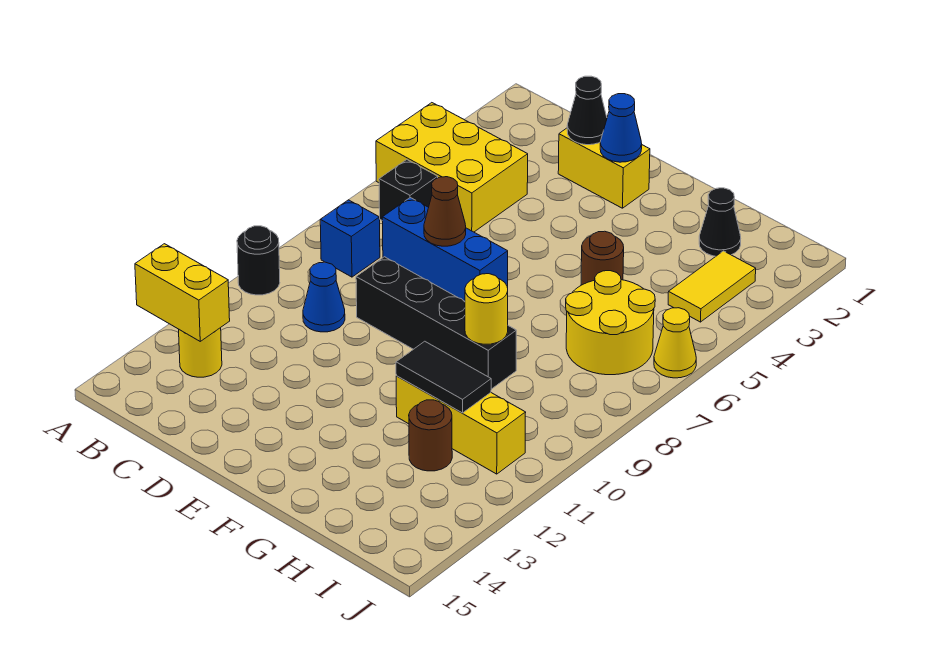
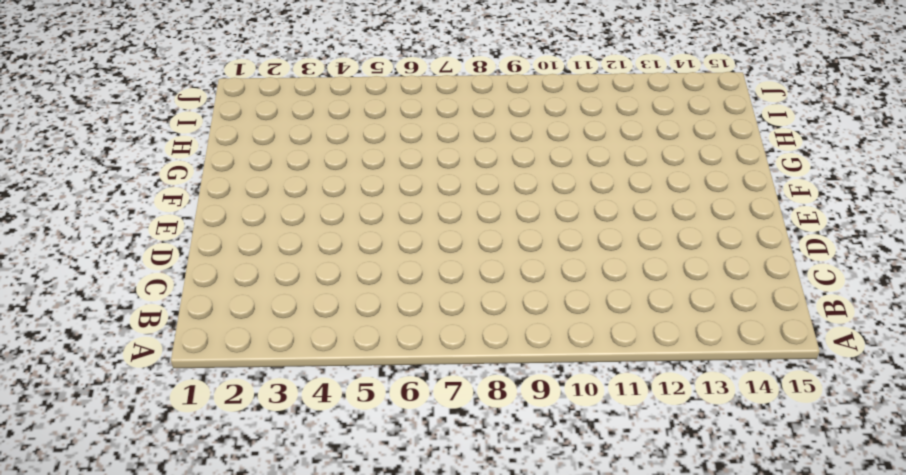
none -> yellow brick A4:C5 level 1
none -> black round brick A10 level 1
none -> black brick B6 level 1

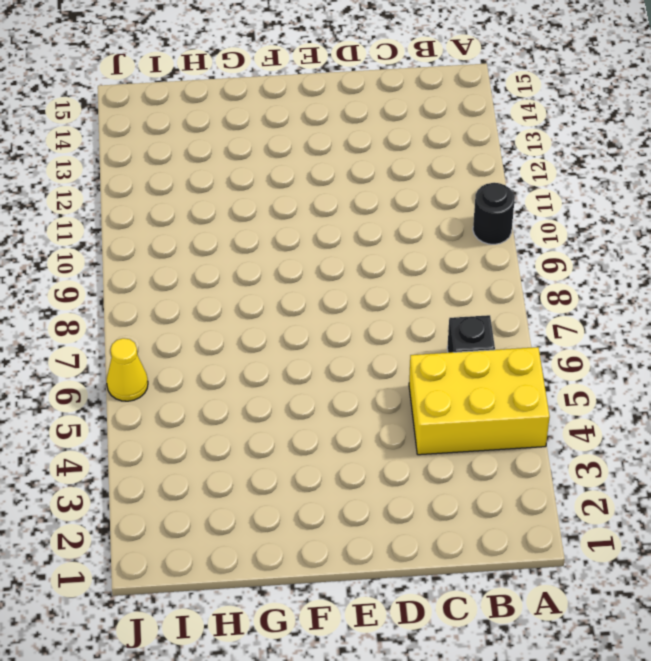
none -> blue brick B8 level 1
none -> yellow round brick B13 level 1
none -> blue brick C7:E7 level 1

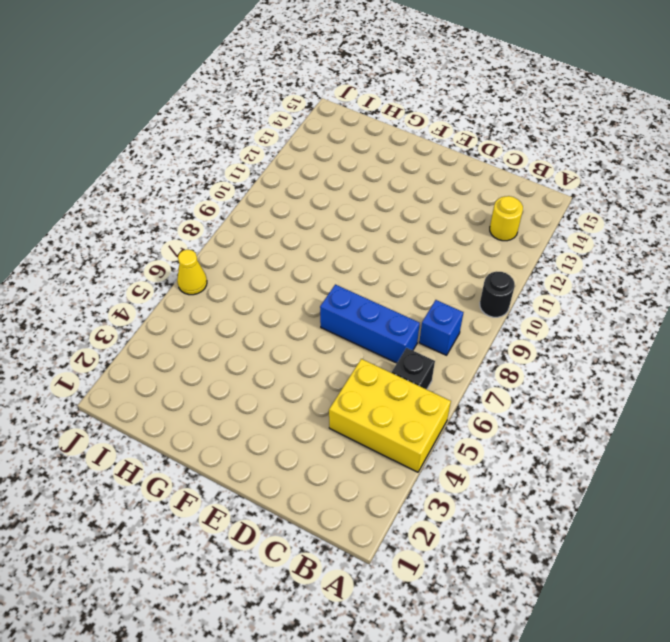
none -> blue cone C10 level 1
none -> yellow brick D2:E2 level 1
none -> black brick D9:G9 level 1

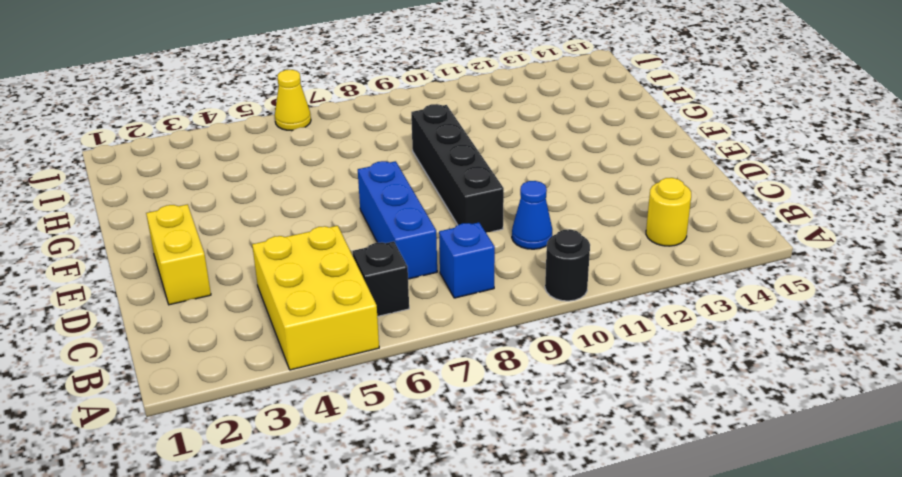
none -> brown round brick G5 level 1
none -> yellow brick G11:I11 level 1
none -> black cone H2 level 1

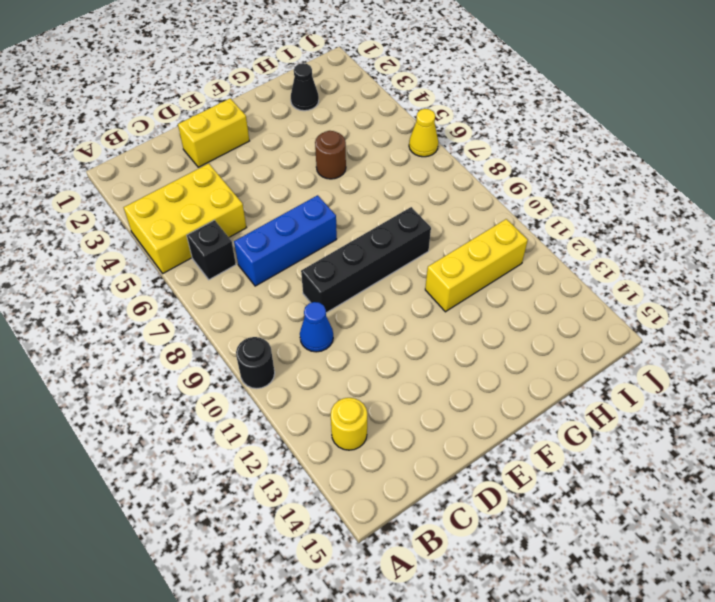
none -> blue brick B8 level 1
none -> yellow round brick H6:I7 level 1
none -> brown round brick H12 level 1

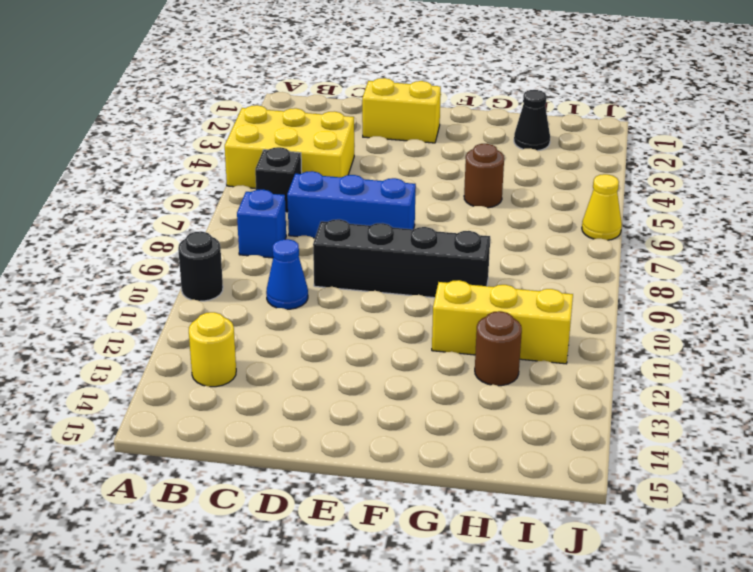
none -> yellow round brick H6:I7 level 1
none -> yellow tile I3:I4 level 1
none -> yellow brick A13:B13 level 2

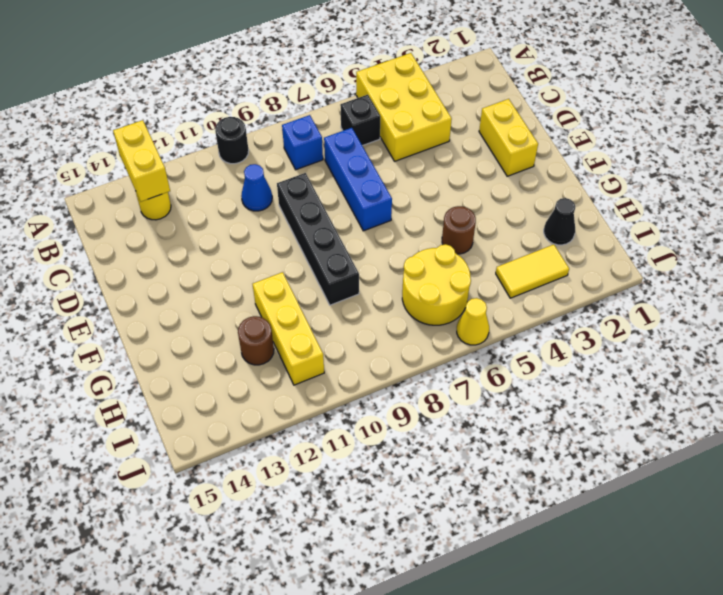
none -> black cone D2 level 2
none -> brown cone D7 level 2
none -> blue cone E2 level 2

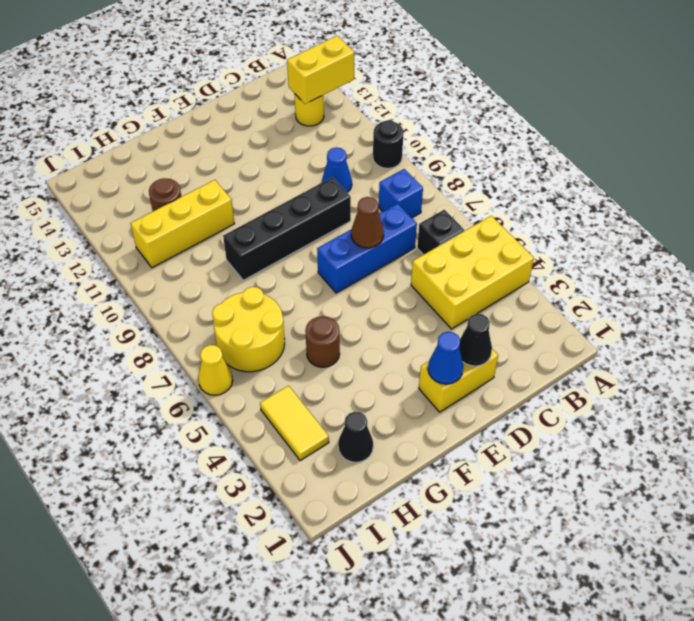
none -> yellow round brick G9 level 2
none -> black tile G11:H11 level 2

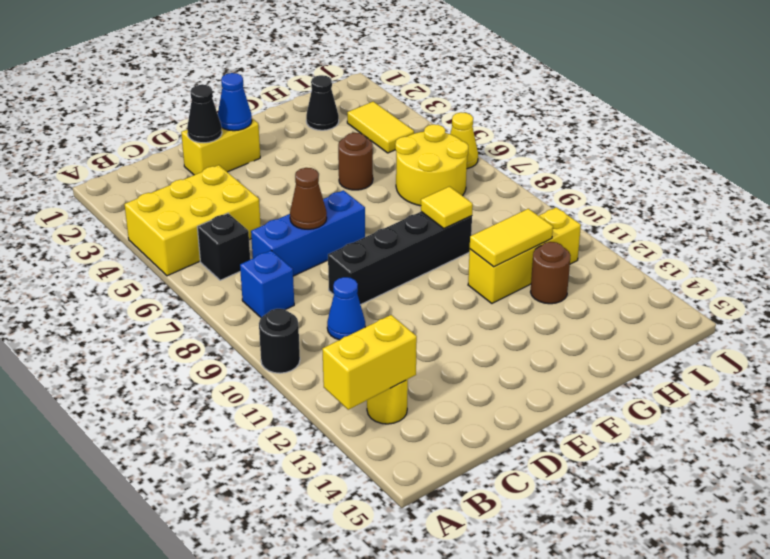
yellow tile G9 level 2 -> yellow round brick G9 level 2
yellow tile G11:H11 level 2 -> black tile G11:H11 level 2

